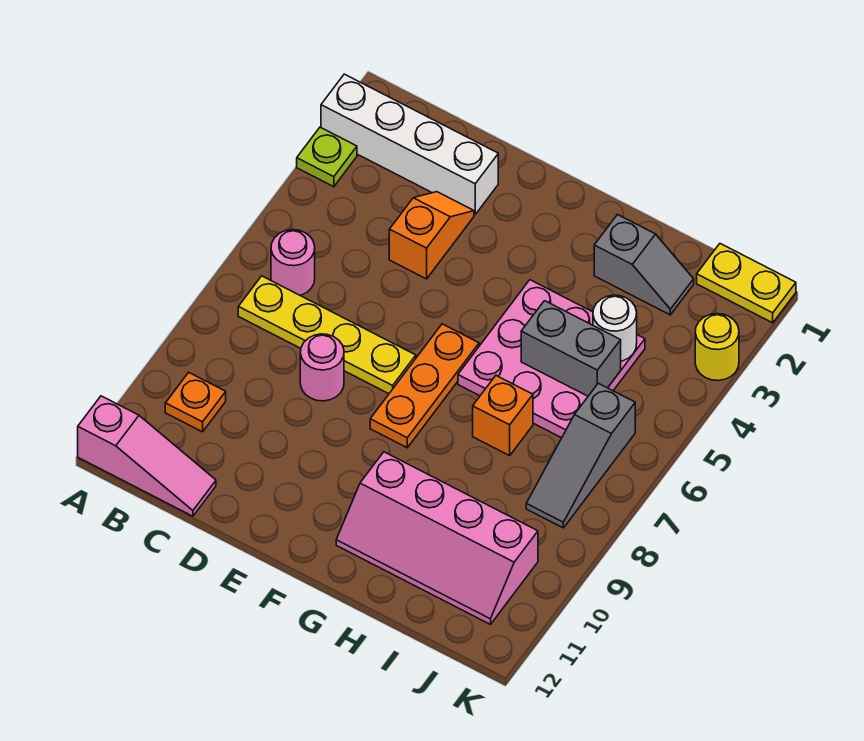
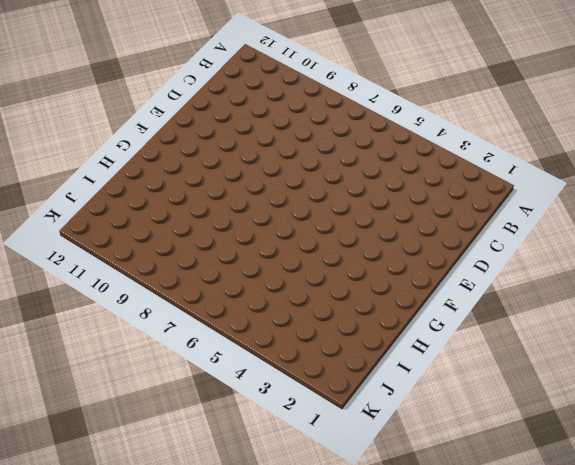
none -> white brick A2:D2 level 1
none -> lime plate A3 level 1
none -> pink slope A12:C12 level 1 top A

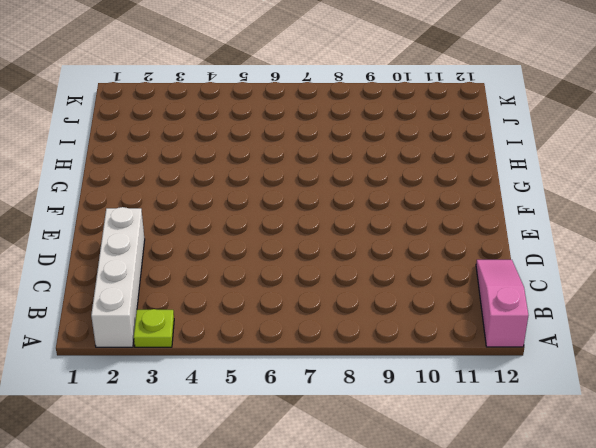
none -> pink round brick B6 level 1
none -> yellow plate B7:E7 level 1
none -> orange plate B10 level 1

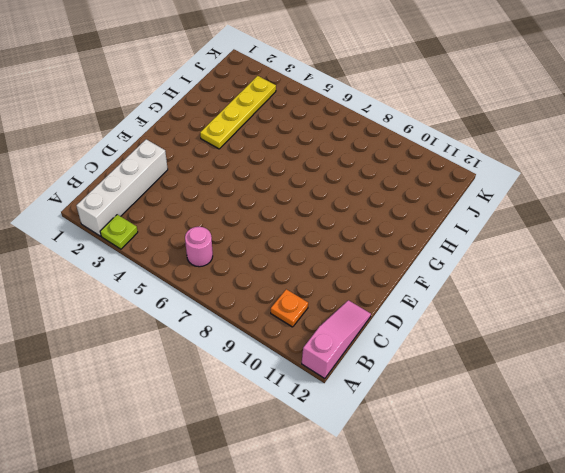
yellow plate G3:J3 level 1 -> yellow plate B7:E7 level 1
none -> orange slope D3:D4 level 1 top 4
none -> pink round brick D8 level 1
none -> orange plate F6:F8 level 1

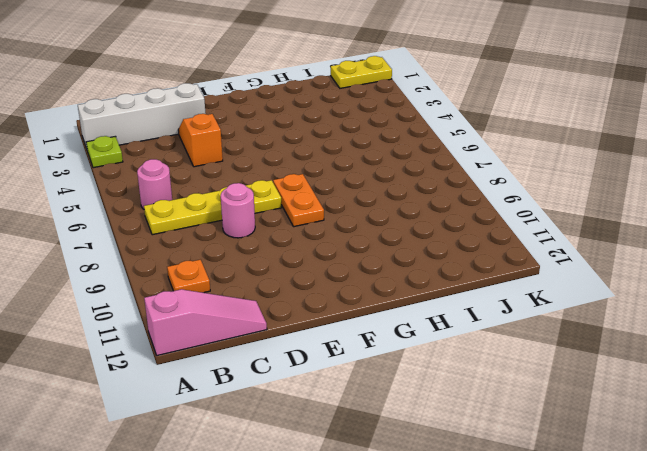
orange plate F7:F8 level 1 -> orange plate F6:F8 level 1
none -> pink plate G4:I6 level 1
none -> pink slope G10:J11 level 1 top 10
none -> grey slope H2:I2 level 1 top H

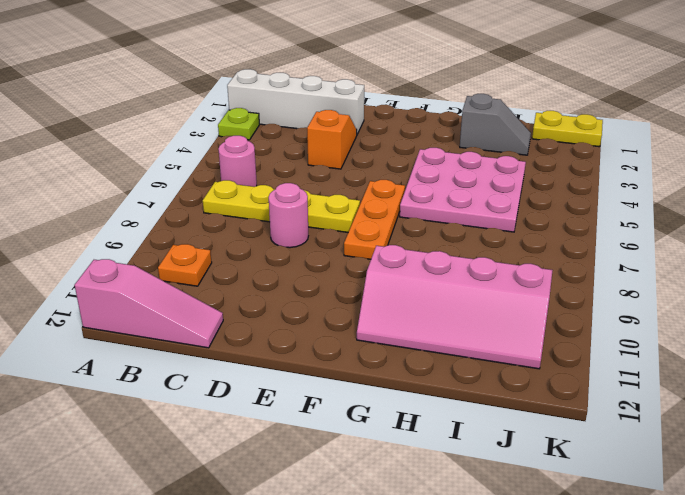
none -> orange brick H7 level 1
none -> grey slope J6:J8 level 1 top 6
none -> yellow round brick K3 level 1

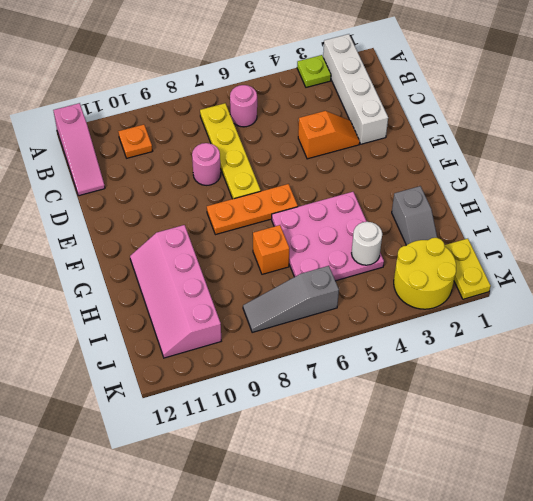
yellow round brick J2:K3 level 1 -> yellow round brick K3 level 1
none -> grey brick H5:I5 level 2

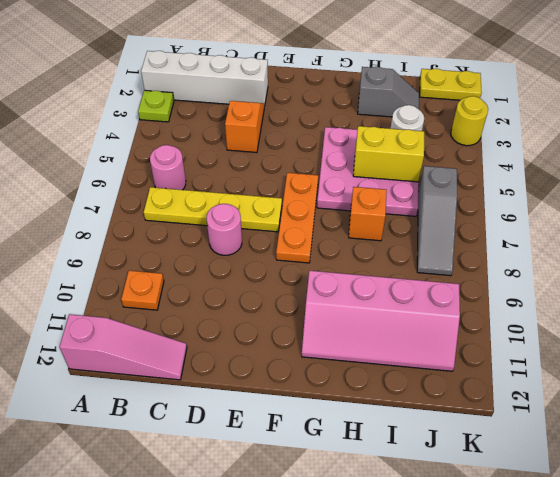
yellow brick H5:I5 level 2 -> grey brick H5:I5 level 2

